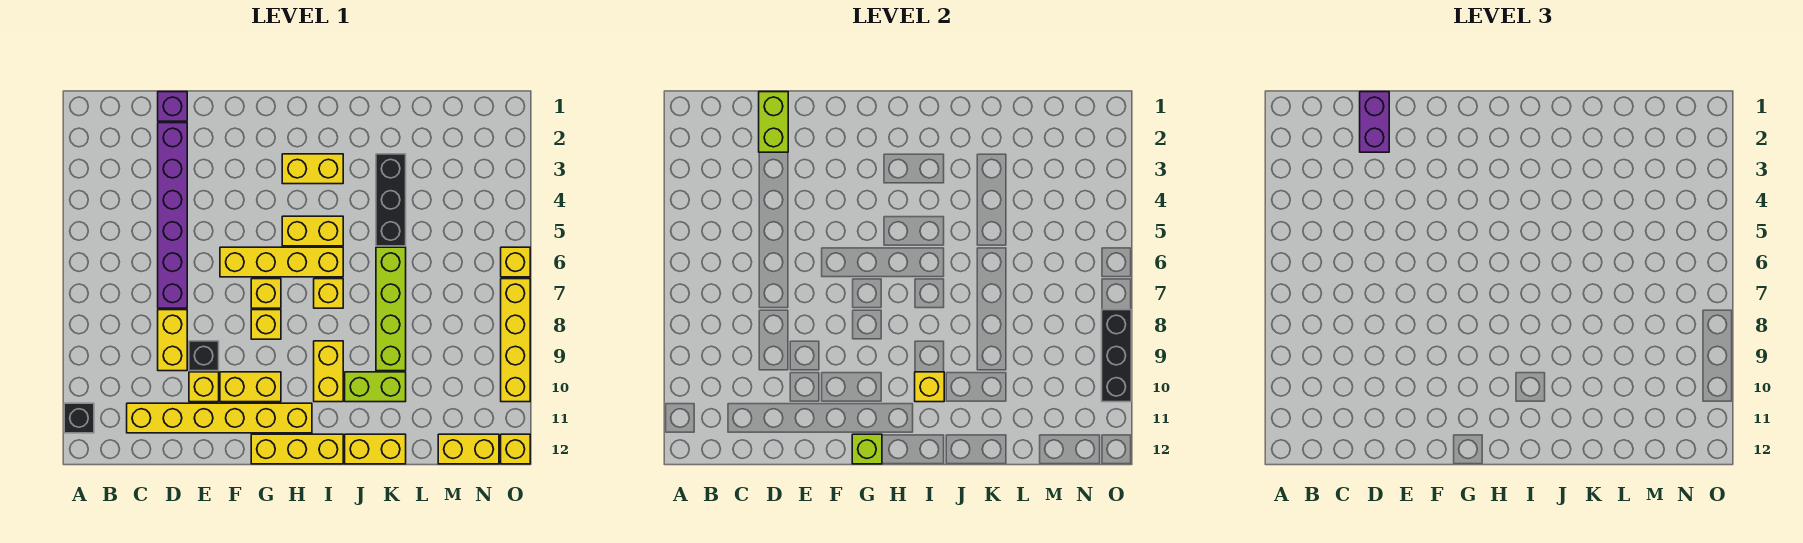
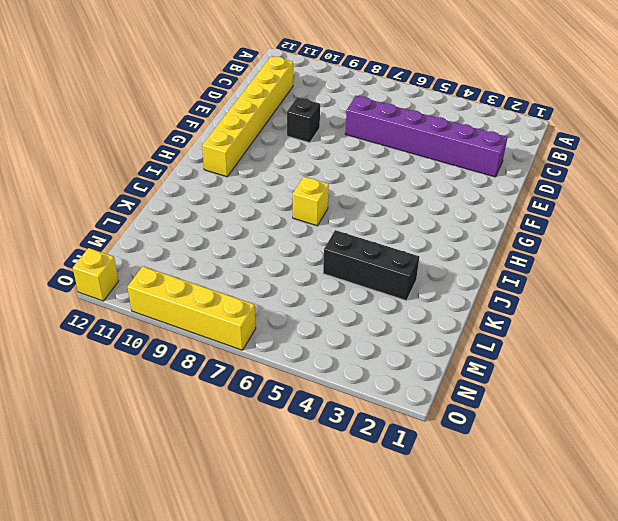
none -> black brick A11 level 1
none -> purple brick D1 level 1
none -> yellow brick D8:D9 level 1

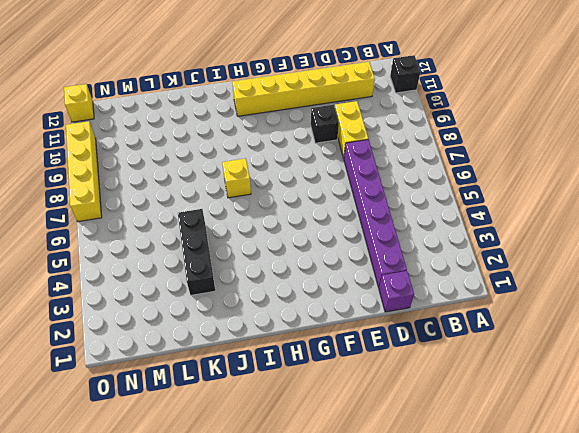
none -> yellow brick E10 level 1
none -> yellow brick F6:I6 level 1
none -> yellow brick F10:G10 level 1

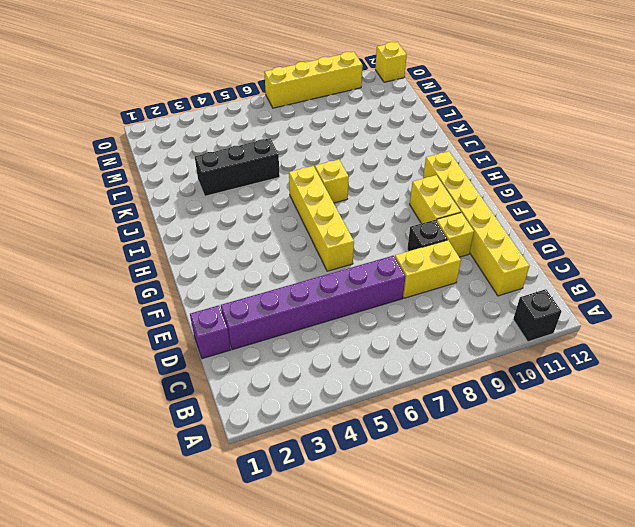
none -> yellow brick G7 level 1
none -> yellow brick G8 level 1
none -> yellow brick G12:I12 level 1

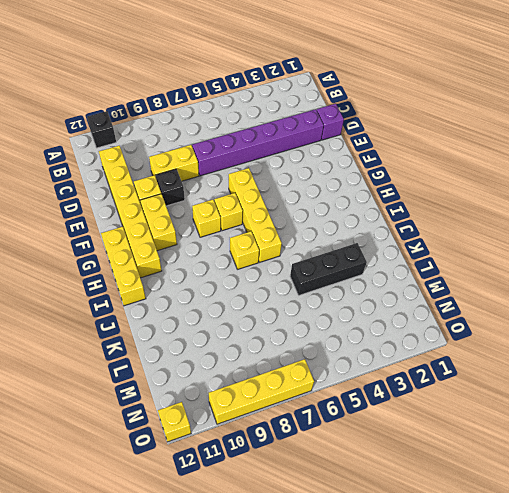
none -> yellow brick H3:I3 level 1
none -> yellow brick H5:I5 level 1
none -> yellow brick I9:I10 level 1

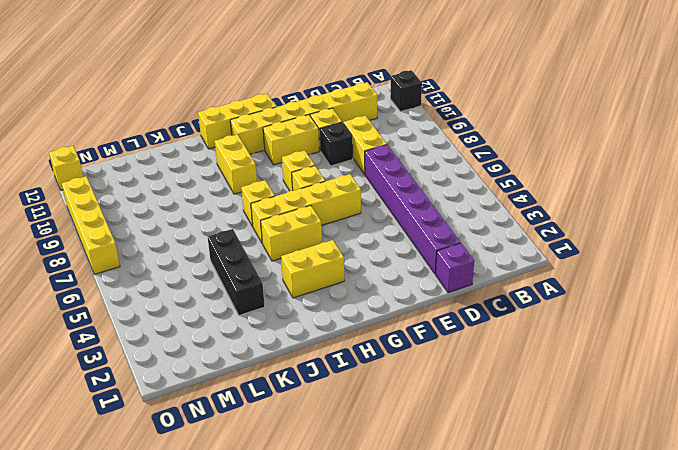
none -> lime brick J10:K10 level 1
none -> yellow brick J12:K12 level 1
none -> lime brick K6:K9 level 1

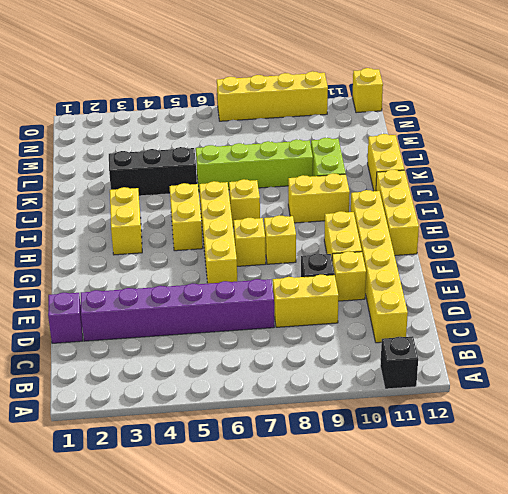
none -> yellow brick M12:N12 level 1
none -> yellow brick O6 level 1
none -> lime brick D1:D2 level 2

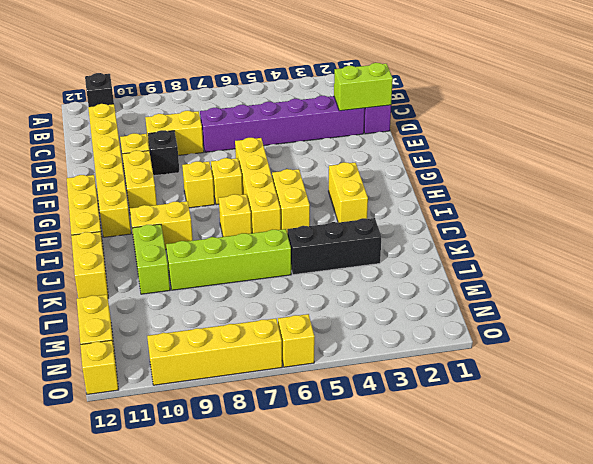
none -> lime brick G12 level 2
none -> yellow brick I10 level 2
none -> black brick O8:O10 level 2

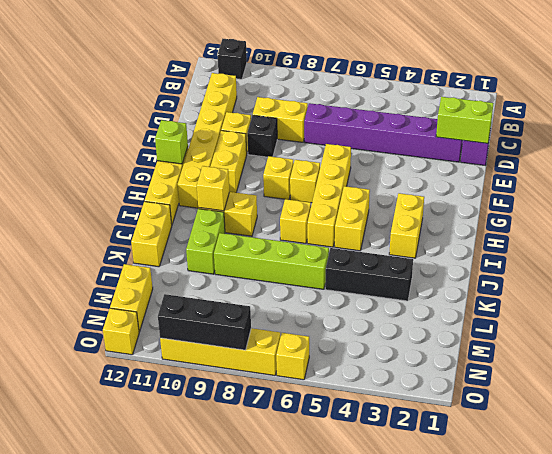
none -> purple brick D1:D2 level 3

